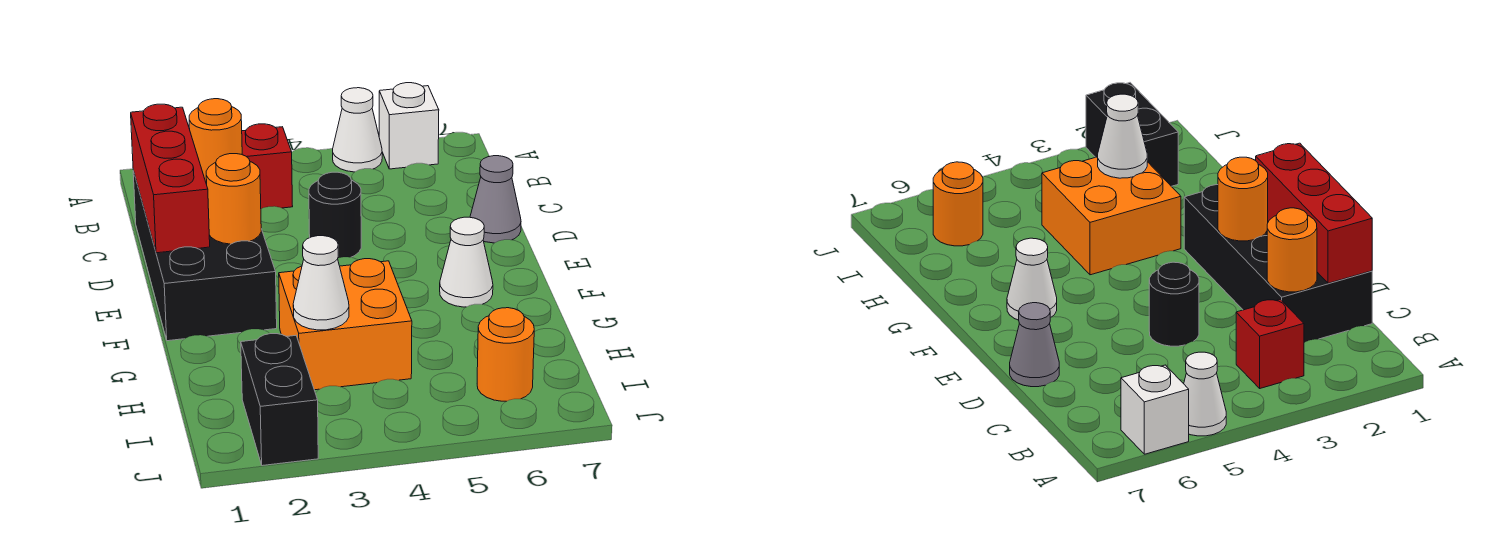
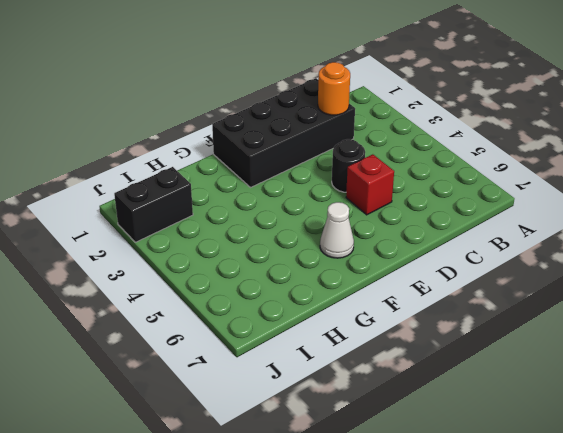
red brick D5 level 1 -> red brick B3 level 1
none -> white cone A5 level 1
none -> white brick A6 level 1
none -> grey cone D7 level 1

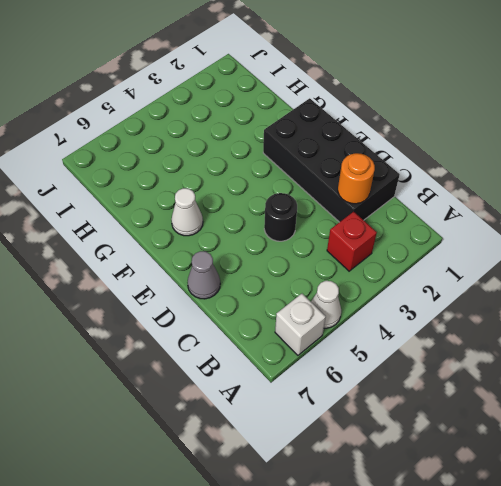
none -> orange brick G3:H4 level 1
none -> black brick I2:J2 level 1
none -> orange round brick I6 level 1

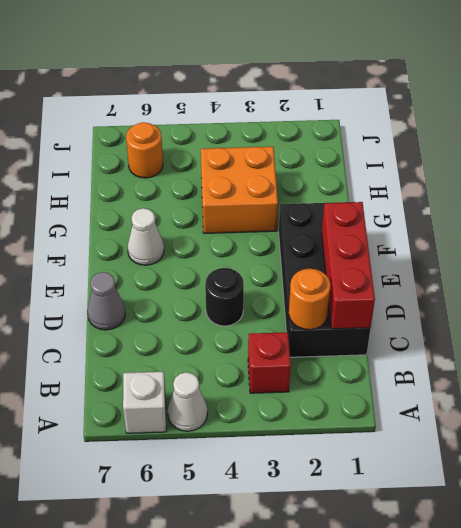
none -> black brick I2:J2 level 1
none -> orange round brick E2 level 2
none -> white cone H3 level 2

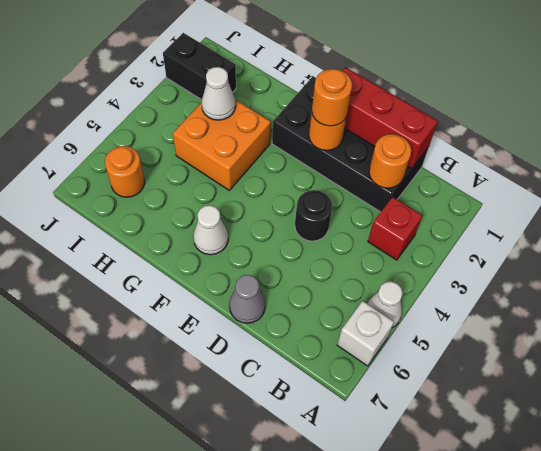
orange round brick E2 level 3 -> none

